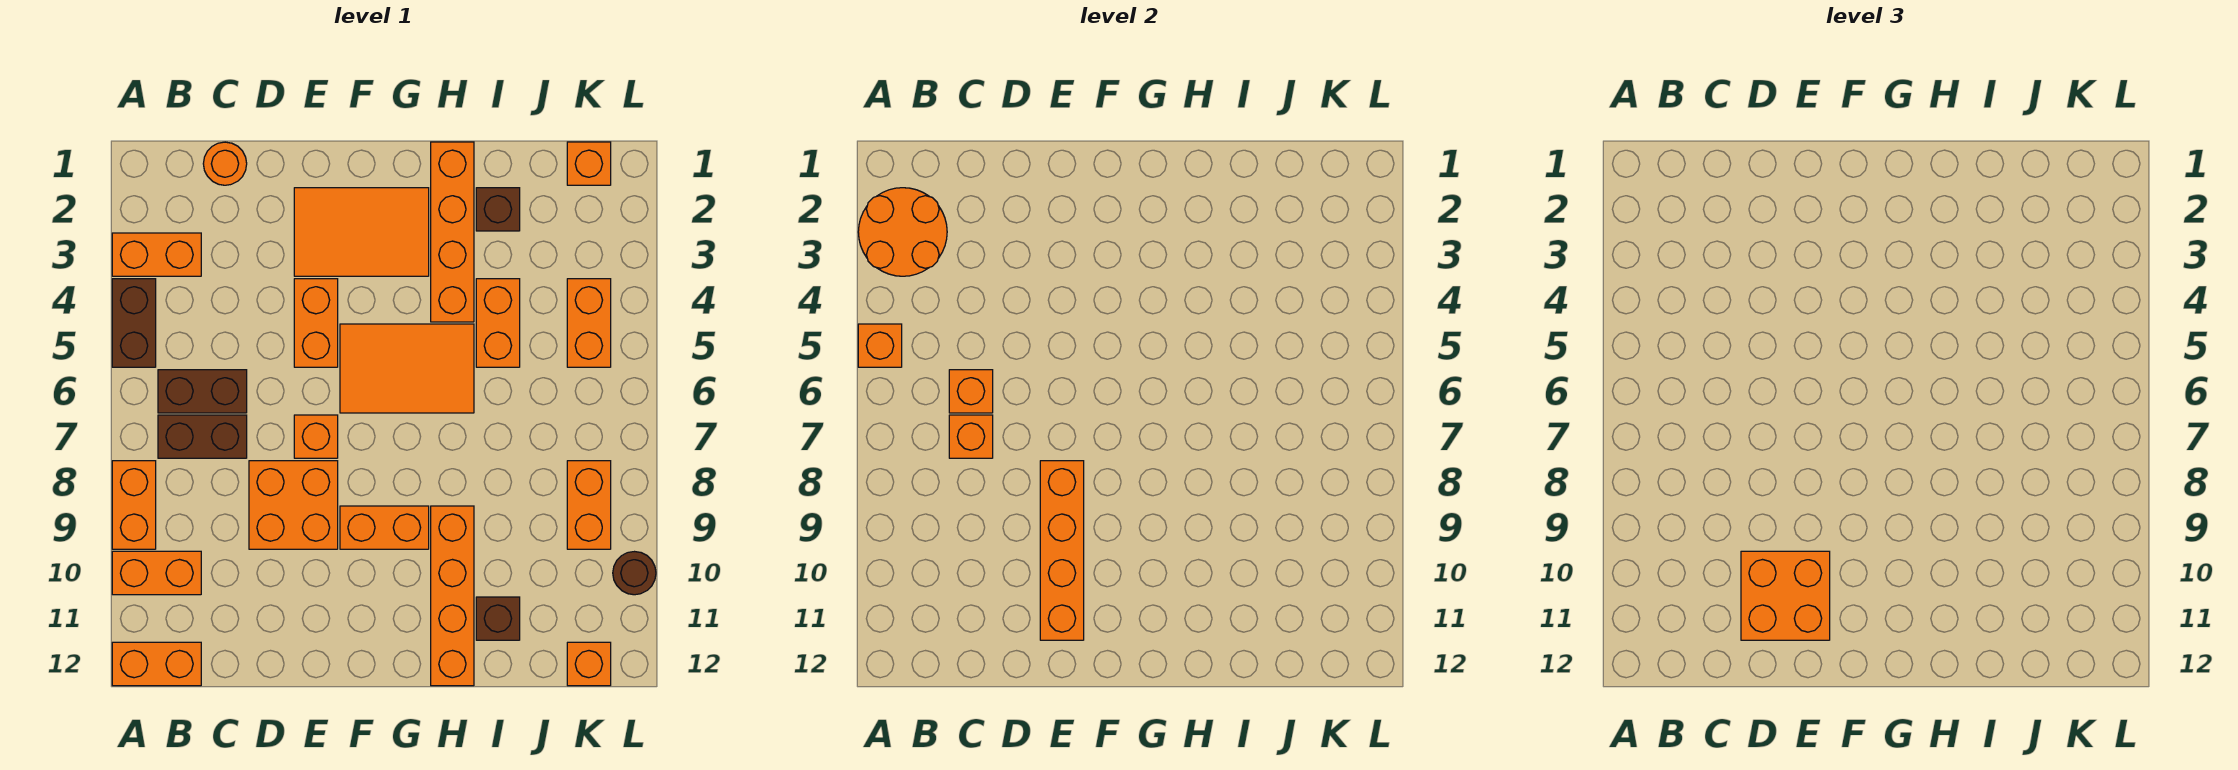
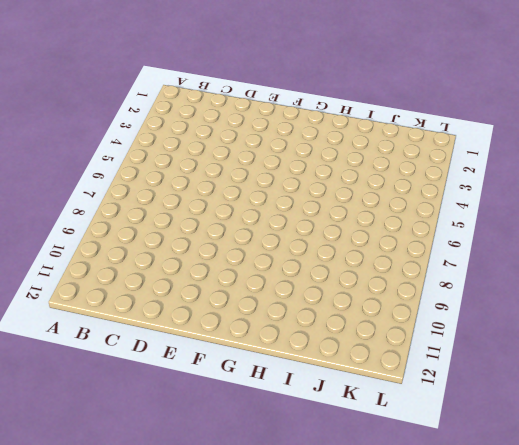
none -> orange brick A3:B3 level 1
none -> brown brick A4:A5 level 1
none -> orange brick A8:A9 level 1
none -> orange brick A10:B10 level 1

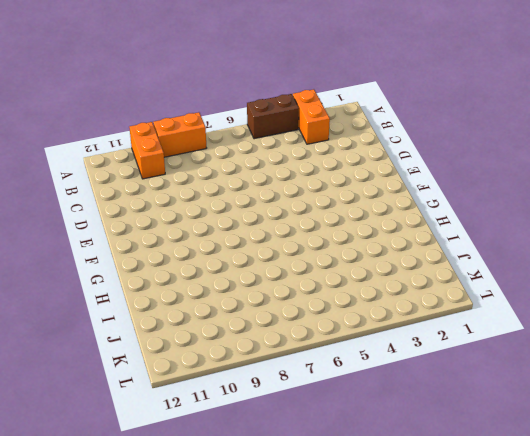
none -> orange brick A12:B12 level 1
none -> brown brick B6:C6 level 1
none -> brown brick B7:C7 level 1
none -> orange round brick C1 level 1

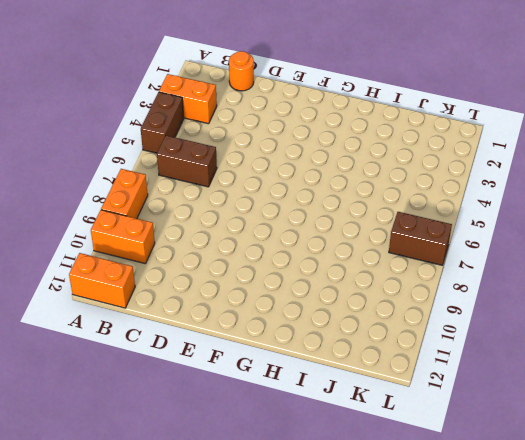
brown brick K7:L7 level 1 -> brown brick B7:C7 level 1
none -> orange brick D8:E9 level 1
none -> orange tile E2:G3 level 1
none -> orange brick E4:E5 level 1
none -> orange brick E7 level 1

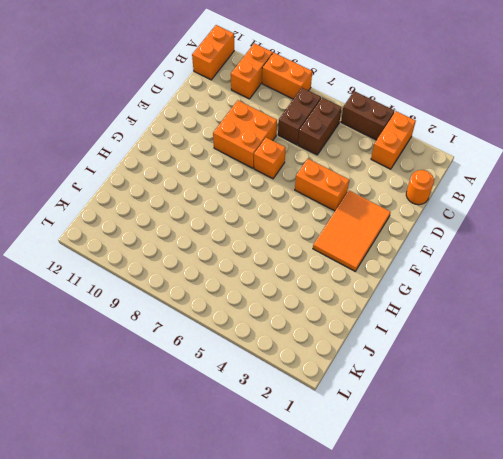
none -> orange tile F5:H6 level 1
none -> orange brick F9:G9 level 1
none -> orange brick H1:H4 level 1
none -> orange brick H9:H12 level 1

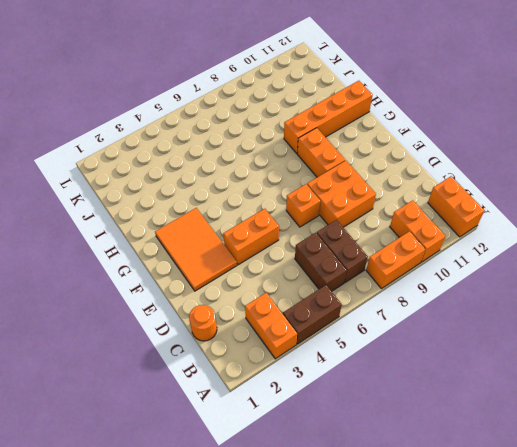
none -> orange tile F5:H6 level 1
none -> orange brick H1:H4 level 1
none -> brown brick I2 level 1
none -> orange brick I4:I5 level 1

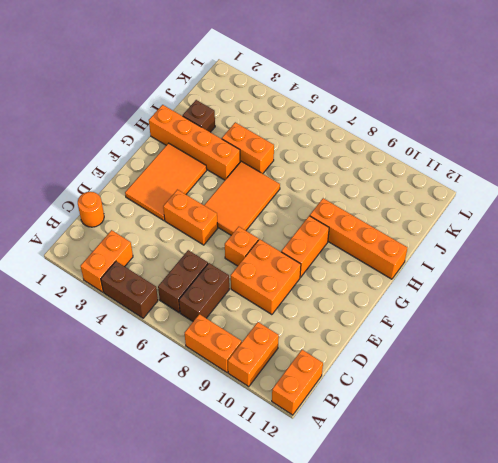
none -> brown brick I11 level 1
none -> orange brick K1 level 1
none -> orange brick K4:K5 level 1
none -> orange brick K8:K9 level 1

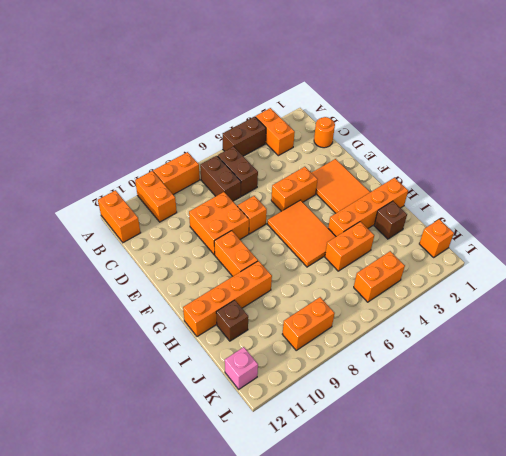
pink brick K12 level 1 -> orange brick K12 level 1
none -> brown round brick L10 level 1
none -> orange round brick A2:B3 level 2
none -> orange brick A5 level 2
none -> orange brick C6 level 2

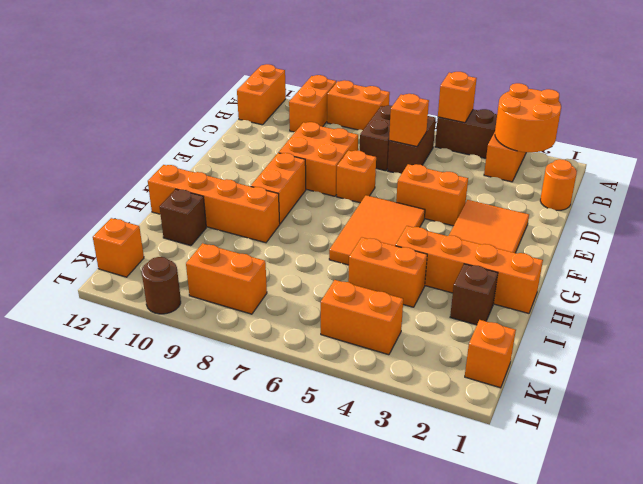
none -> orange brick C7 level 2
none -> orange brick E8:E11 level 2
none -> orange brick D10:E11 level 3

